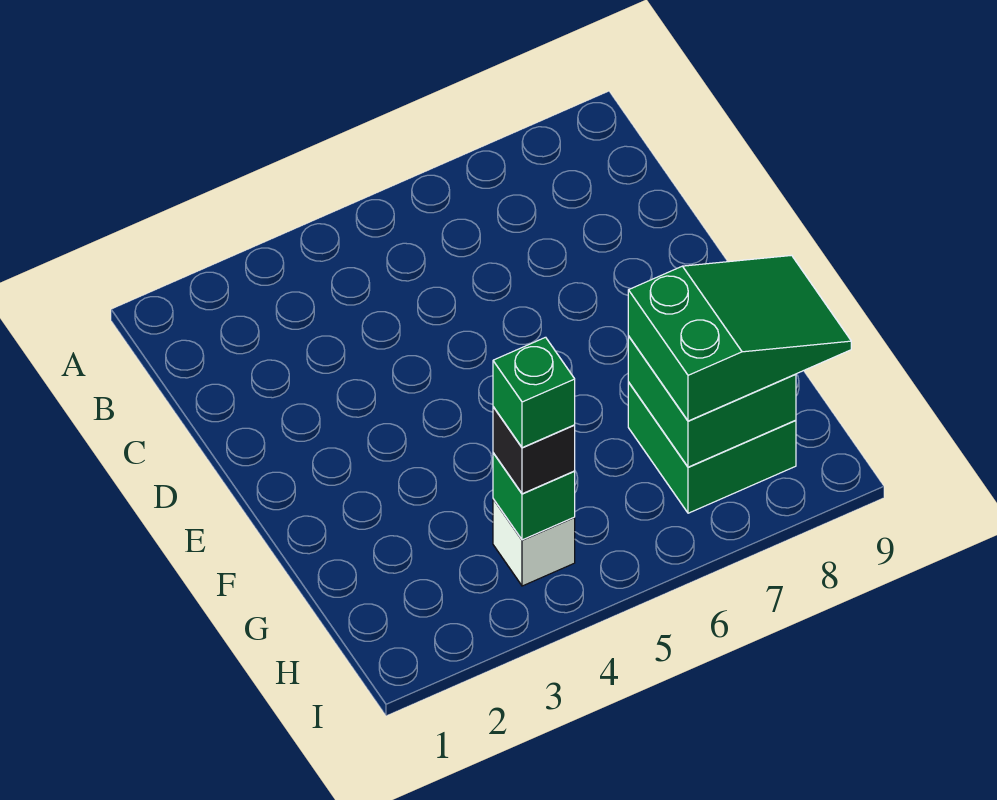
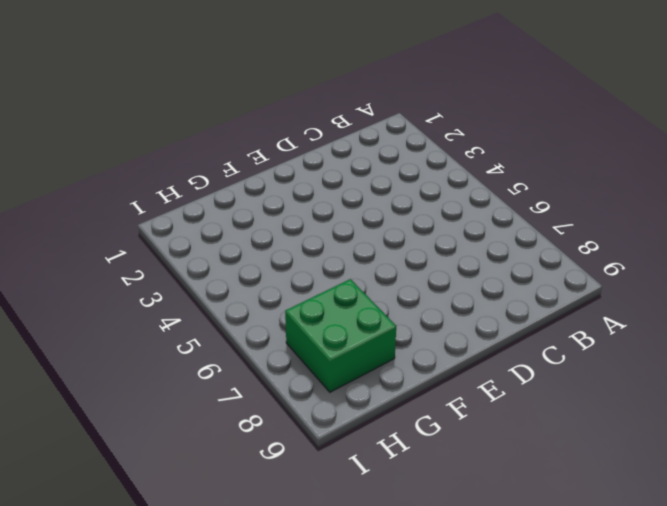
none -> white brick H4 level 1
none -> green brick G7:H8 level 2

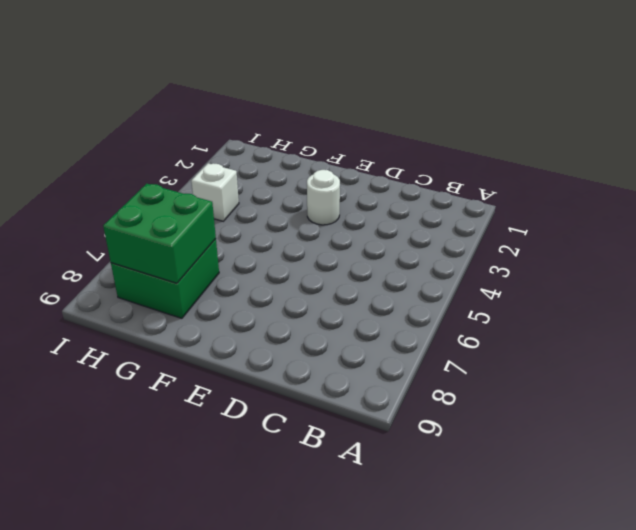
white round brick E3 level 1 -> none
none -> green brick H4 level 2
none -> green slope G7:H9 level 3 top 7

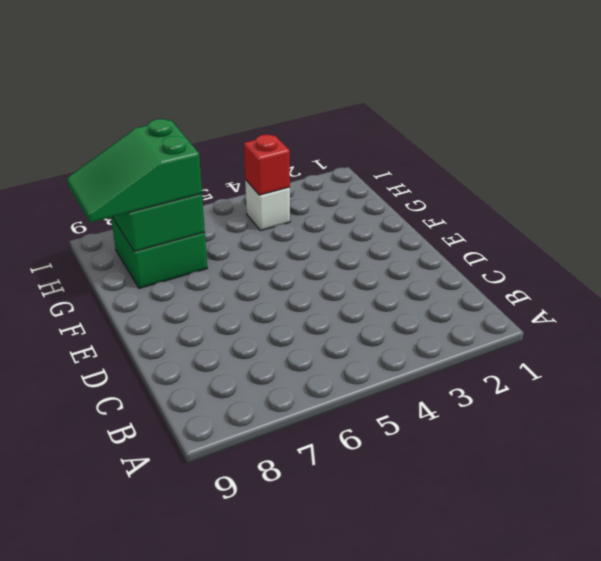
red brick H4 level 2 -> green brick H4 level 2
none -> black brick H4 level 3
none -> green brick H4 level 4

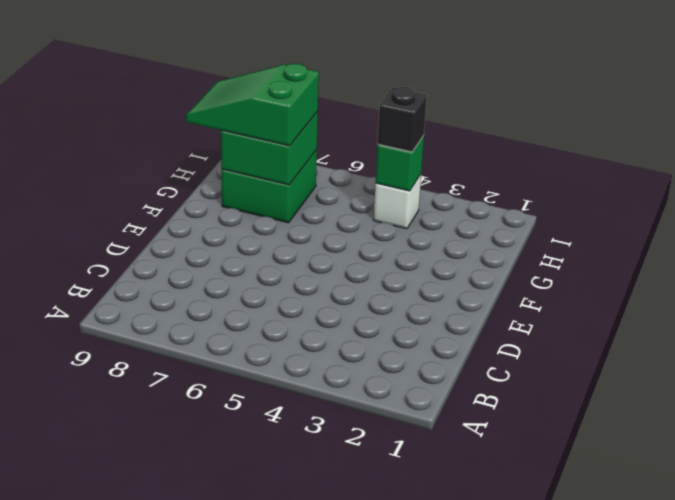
none -> green brick H4 level 4

